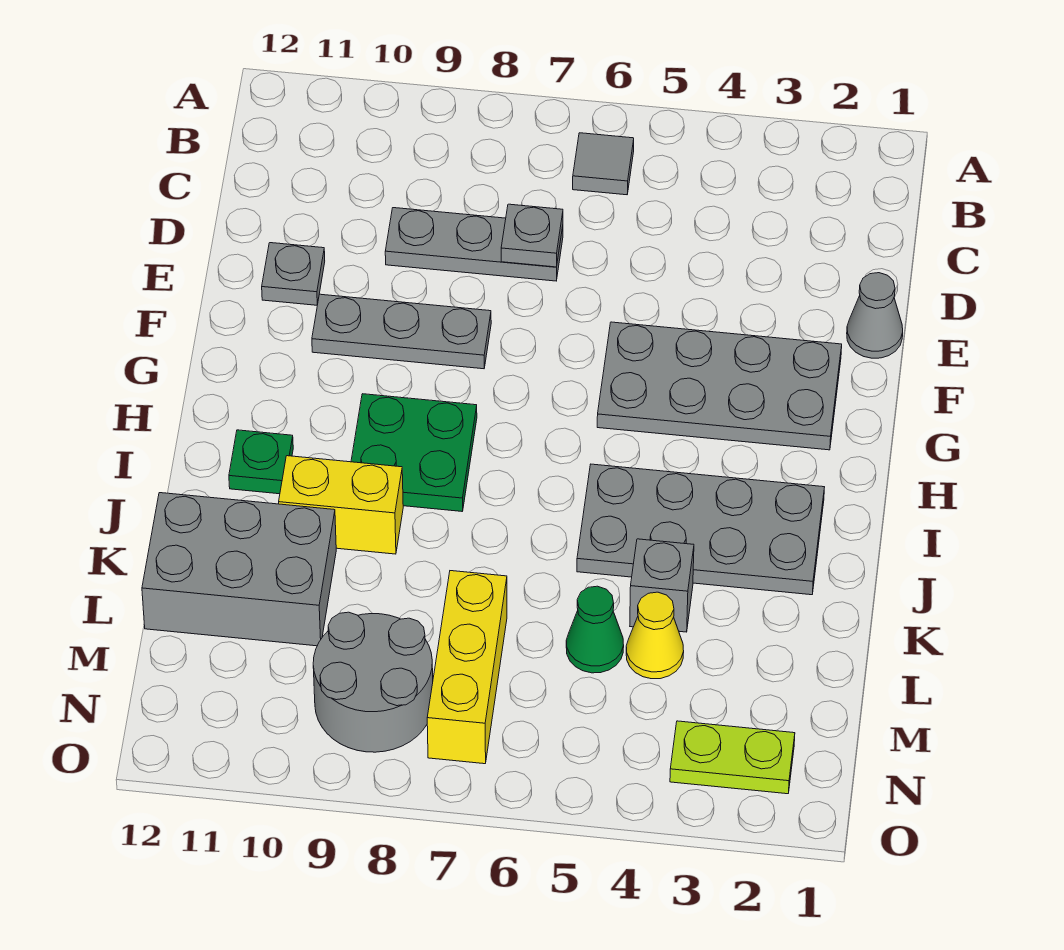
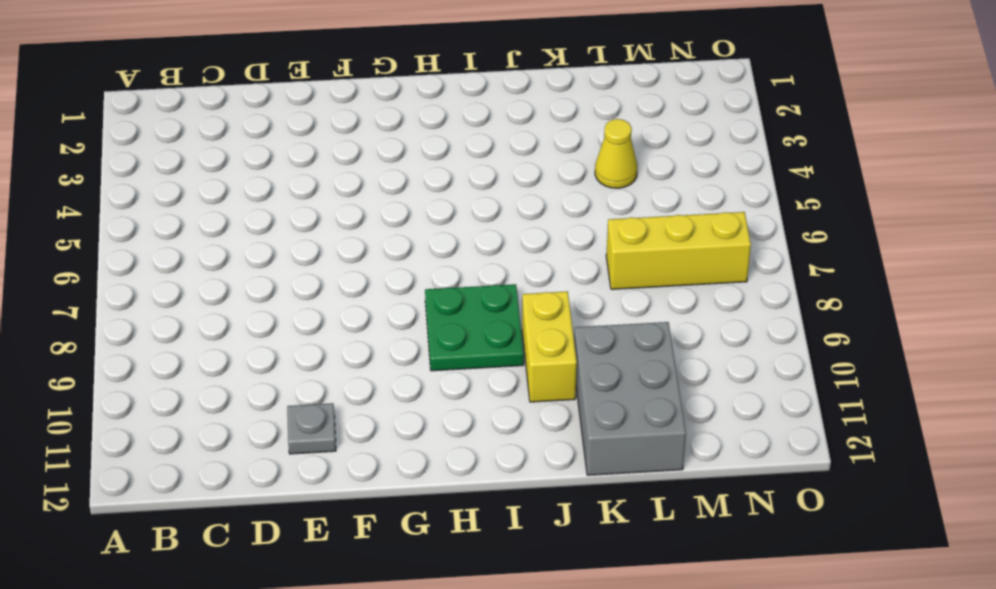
none -> grey tile B6 level 1
none -> grey plate D7:D9 level 1
none -> grey cone E1 level 1

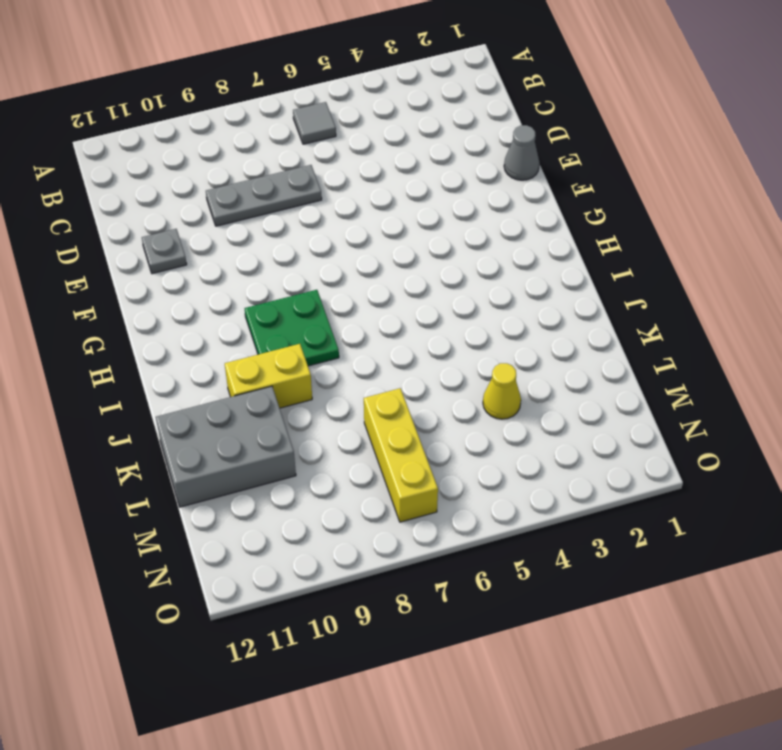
none -> grey plate F2:G5 level 1
none -> grey plate F8:F10 level 1
none -> grey plate I2:J5 level 1

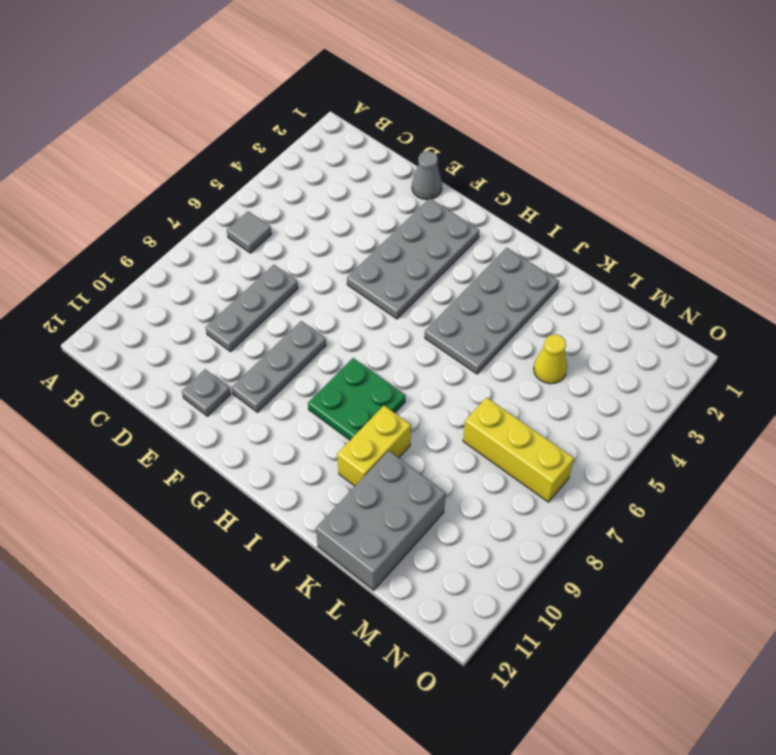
none -> green plate I11 level 1
none -> grey brick K4 level 1
none -> green cone L5 level 1

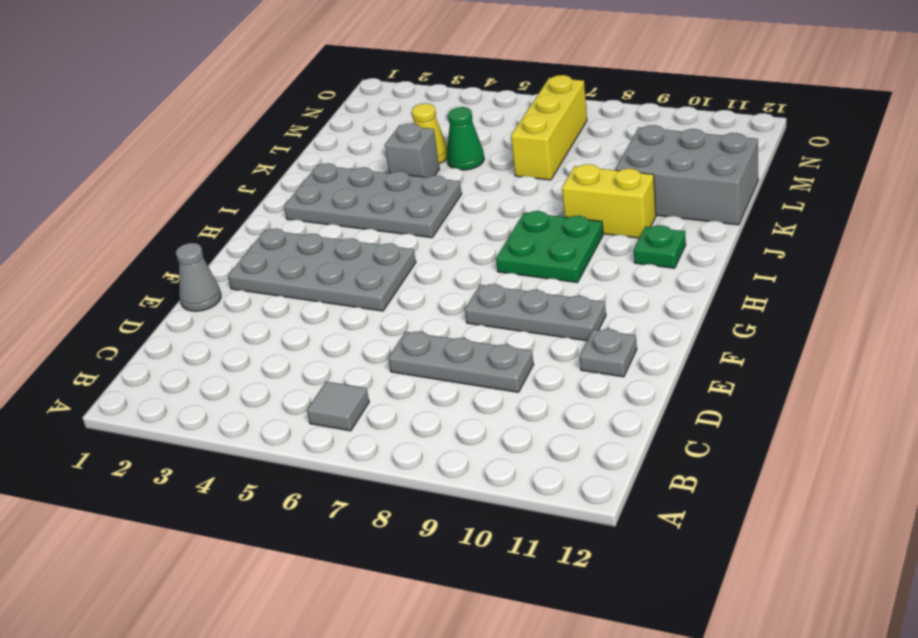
none -> grey round brick M8:N9 level 1
none -> lime plate N2:N3 level 1
none -> grey plate D7 level 2

